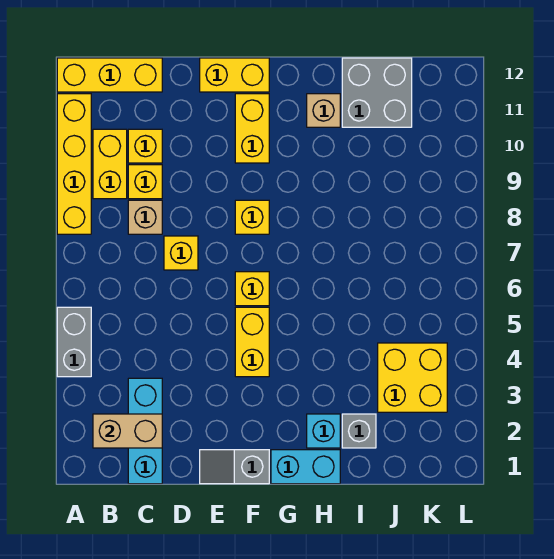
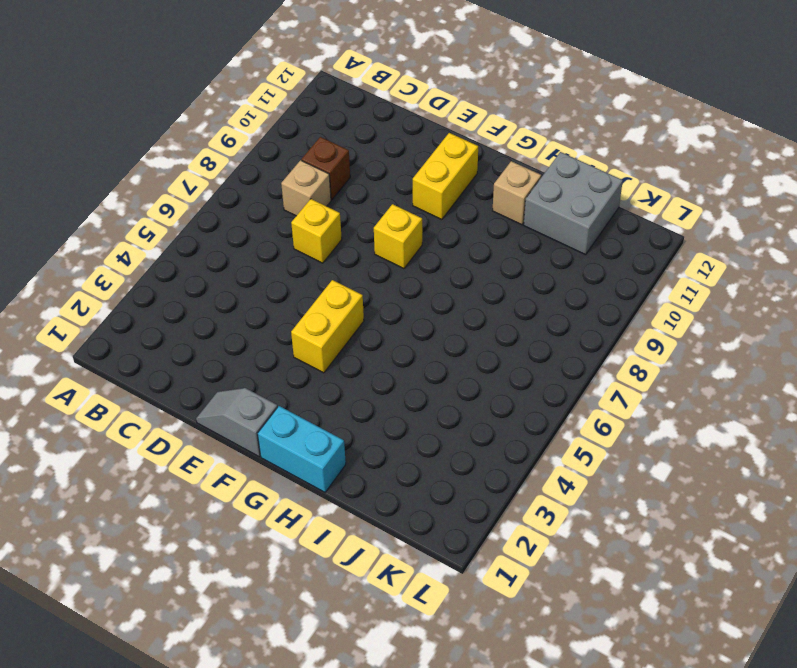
brown brick C9 level 1 -> yellow brick C9 level 1
none -> grey brick A4:A5 level 1
none -> yellow brick A8:A11 level 1
none -> yellow brick A12:C12 level 1

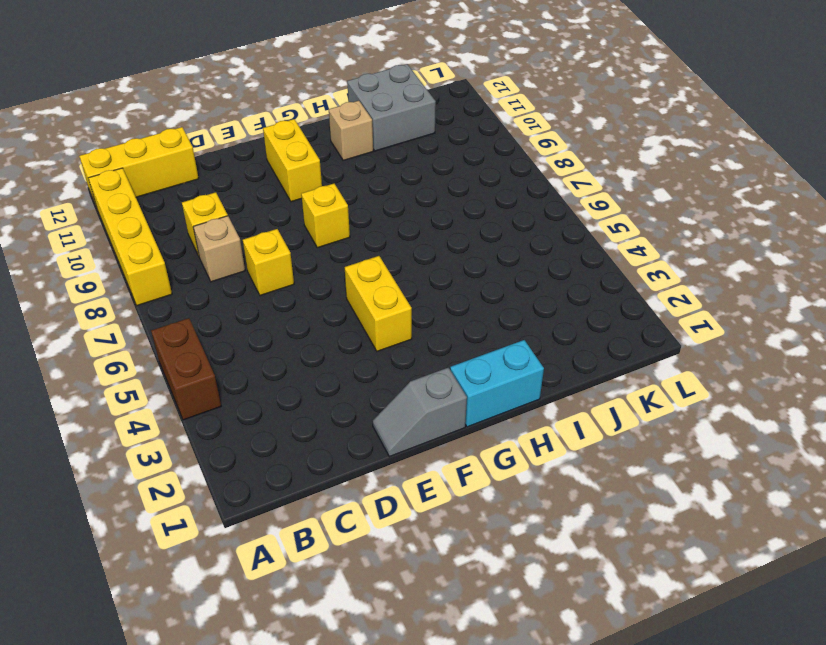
brown brick A4:A5 level 1 -> grey brick A4:A5 level 1
none -> yellow brick B9:B10 level 1
none -> cyan brick C1:C3 level 1
none -> yellow brick C10 level 1

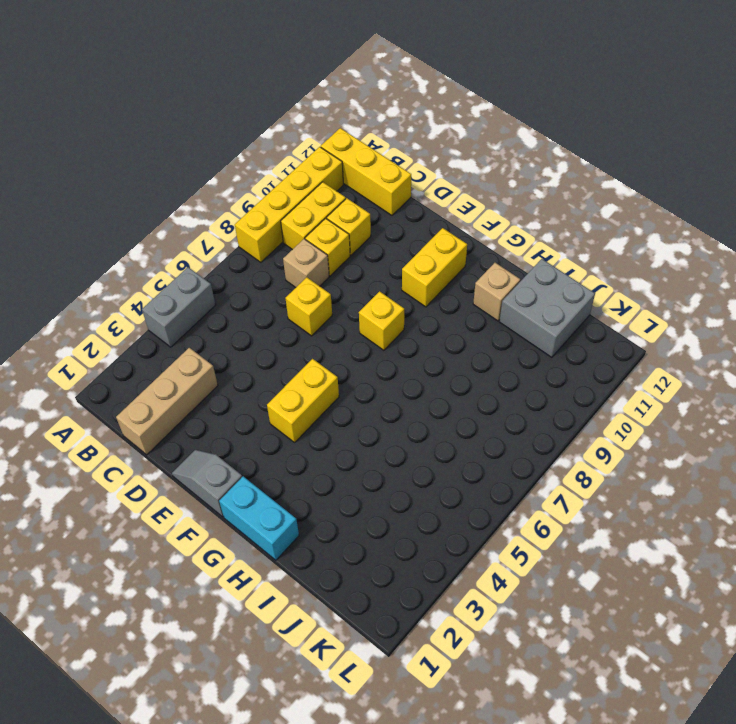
tan brick C1:C3 level 1 -> cyan brick C1:C3 level 1
none -> yellow brick E12:F12 level 1
none -> yellow brick F6 level 1
none -> cyan brick H2 level 1

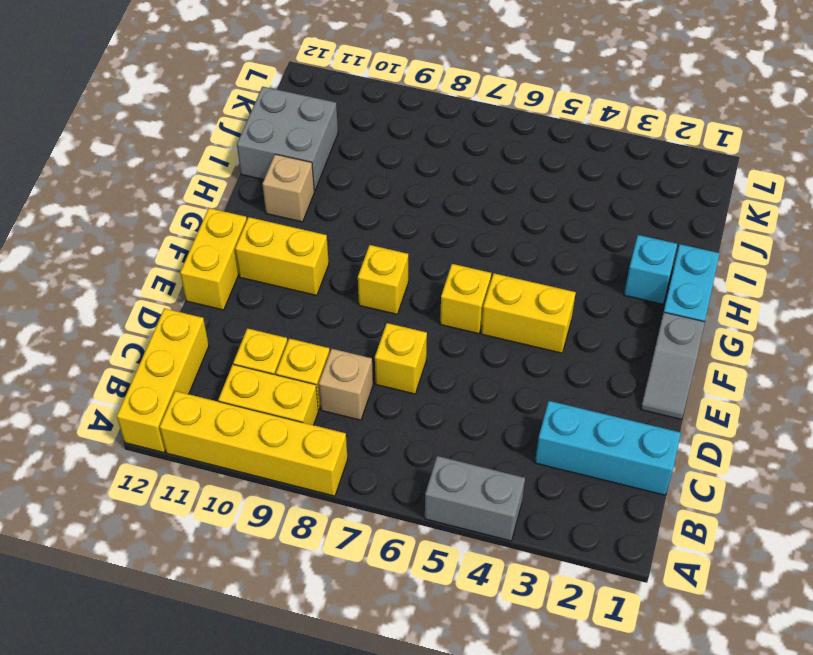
none -> grey brick I2 level 1
none -> yellow brick J3:K4 level 1
none -> tan brick B2:C2 level 2

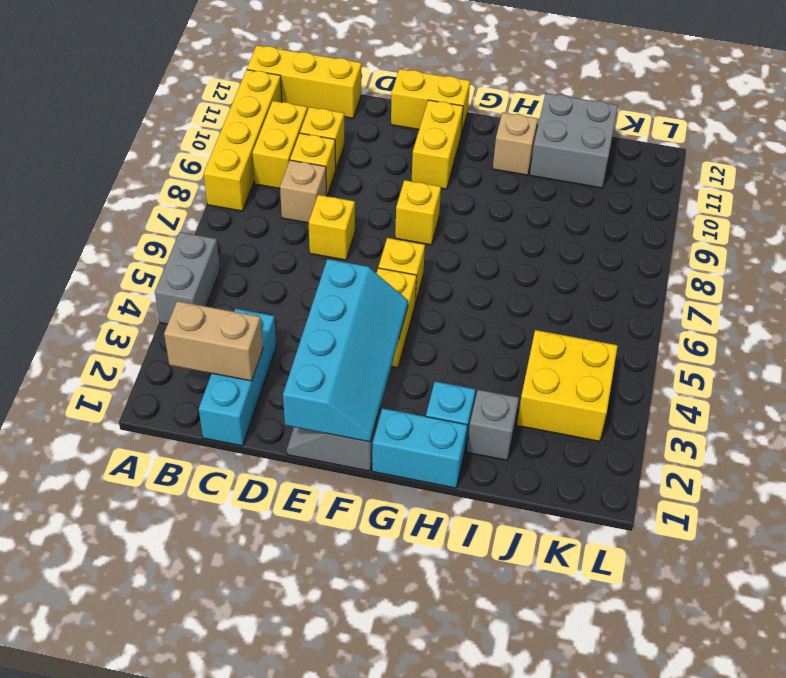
cyan slope E1:F4 level 2 top E -> none

